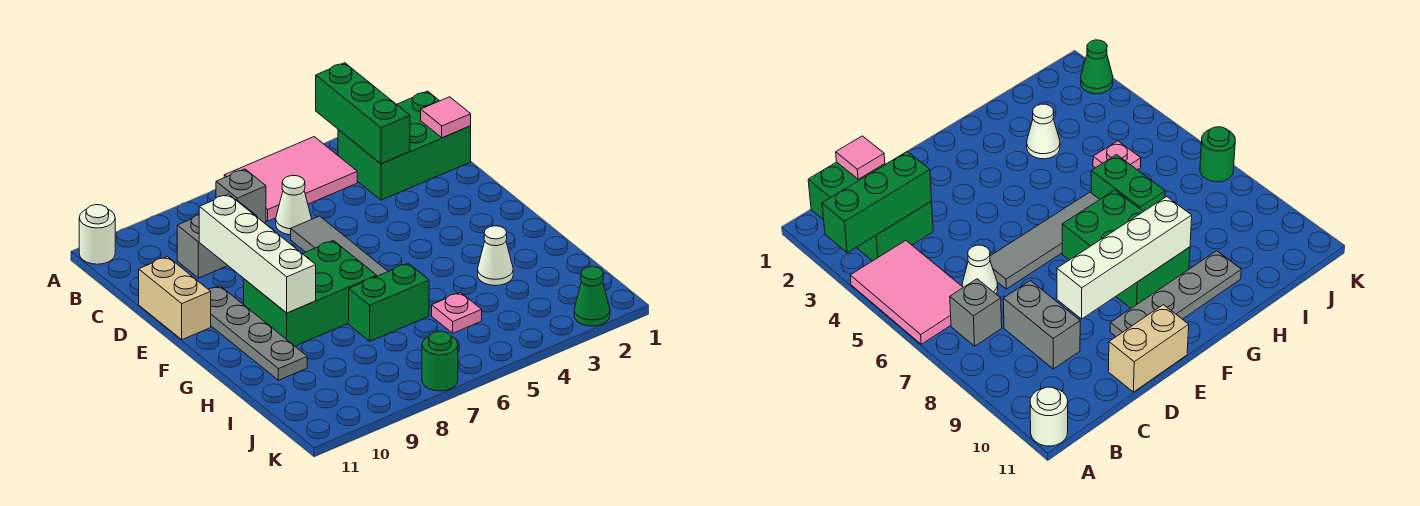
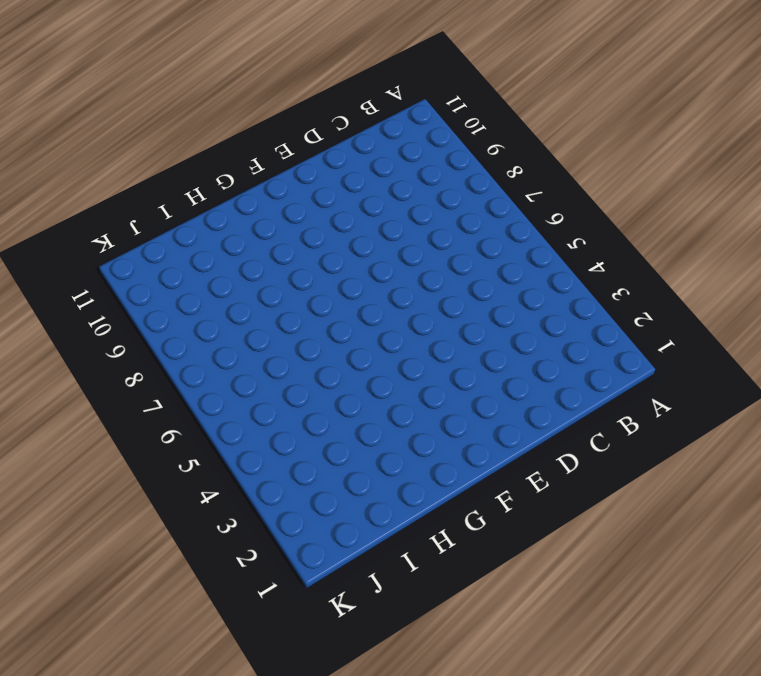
none -> pink tile A4:B6 level 1
none -> white round brick A11 level 1
none -> green brick B1:C3 level 1

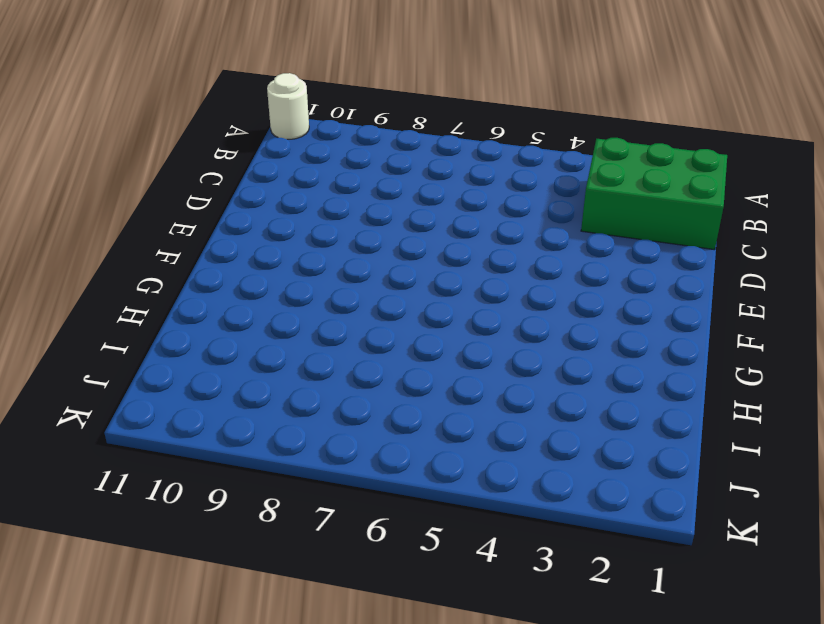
none -> pink tile A4:B6 level 1
none -> grey brick B7 level 1
none -> white cone C6 level 1

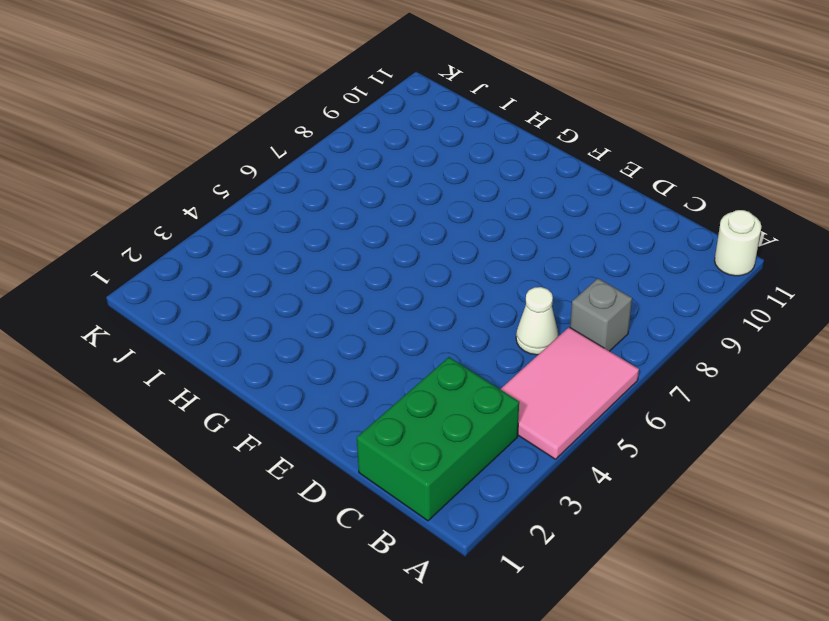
none -> grey brick C8:C9 level 1
none -> grey tile D6:G6 level 1
none -> tan brick D11:E11 level 1

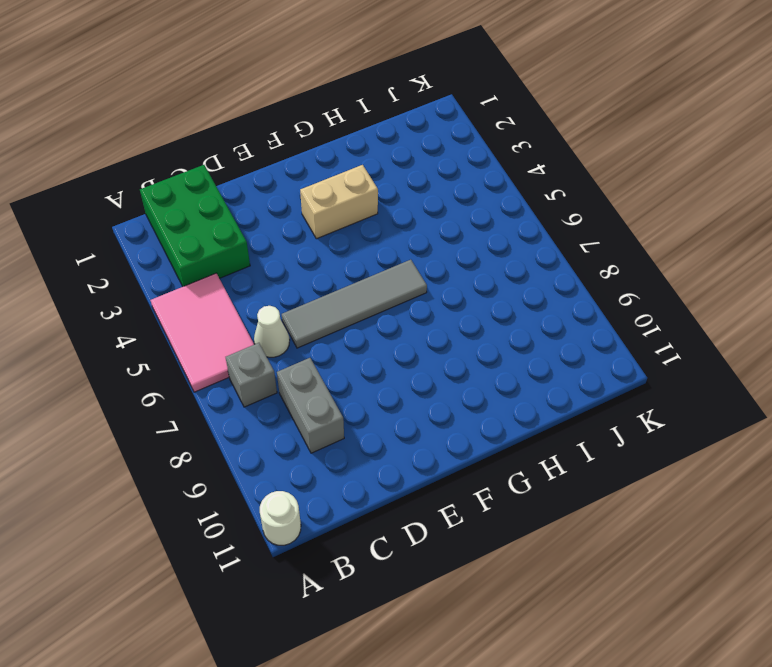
tan brick F3:G3 level 1 -> tan brick D11:E11 level 1
none -> grey plate E10:H10 level 1
none -> green brick F7:G9 level 1
none -> white cone H3 level 1

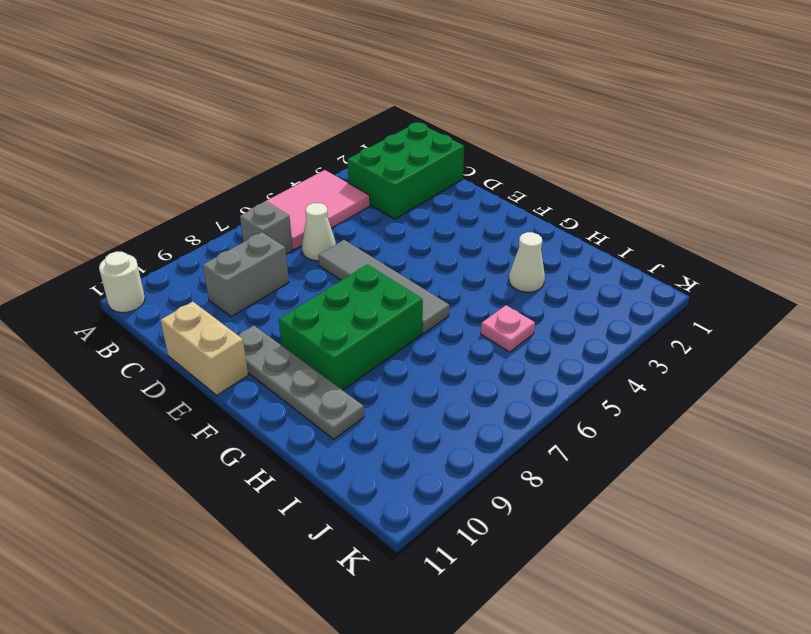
none -> green brick H6:H7 level 1
none -> green cone K2 level 1
none -> green round brick K7 level 1

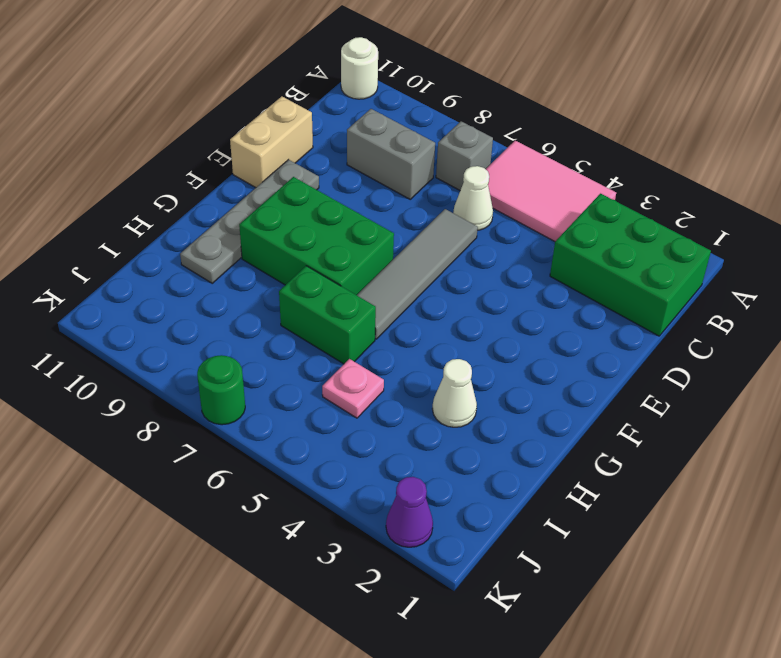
purple cone K2 level 1 -> green cone K2 level 1
none -> green brick A3:C3 level 2
none -> pink tile C1 level 2
none -> white brick D9:G9 level 2

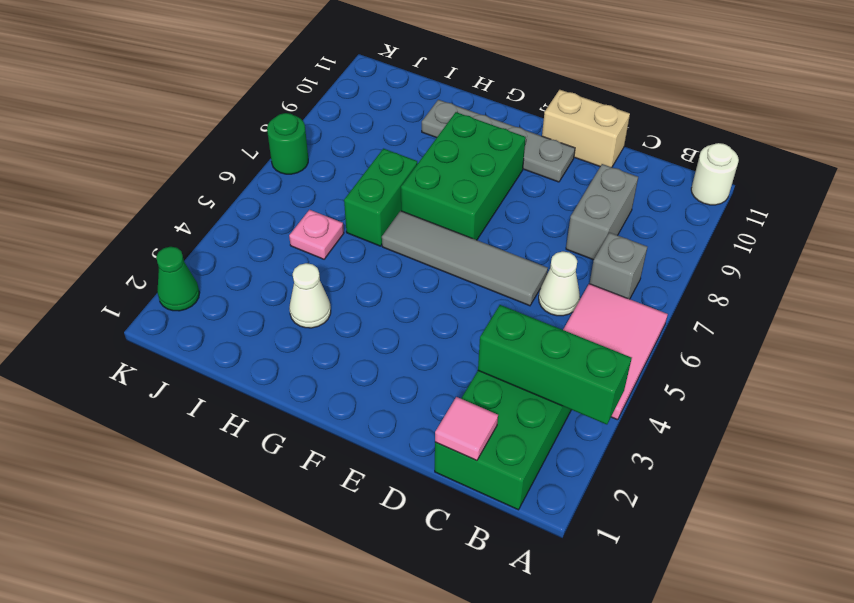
none -> white brick D9:G9 level 2

